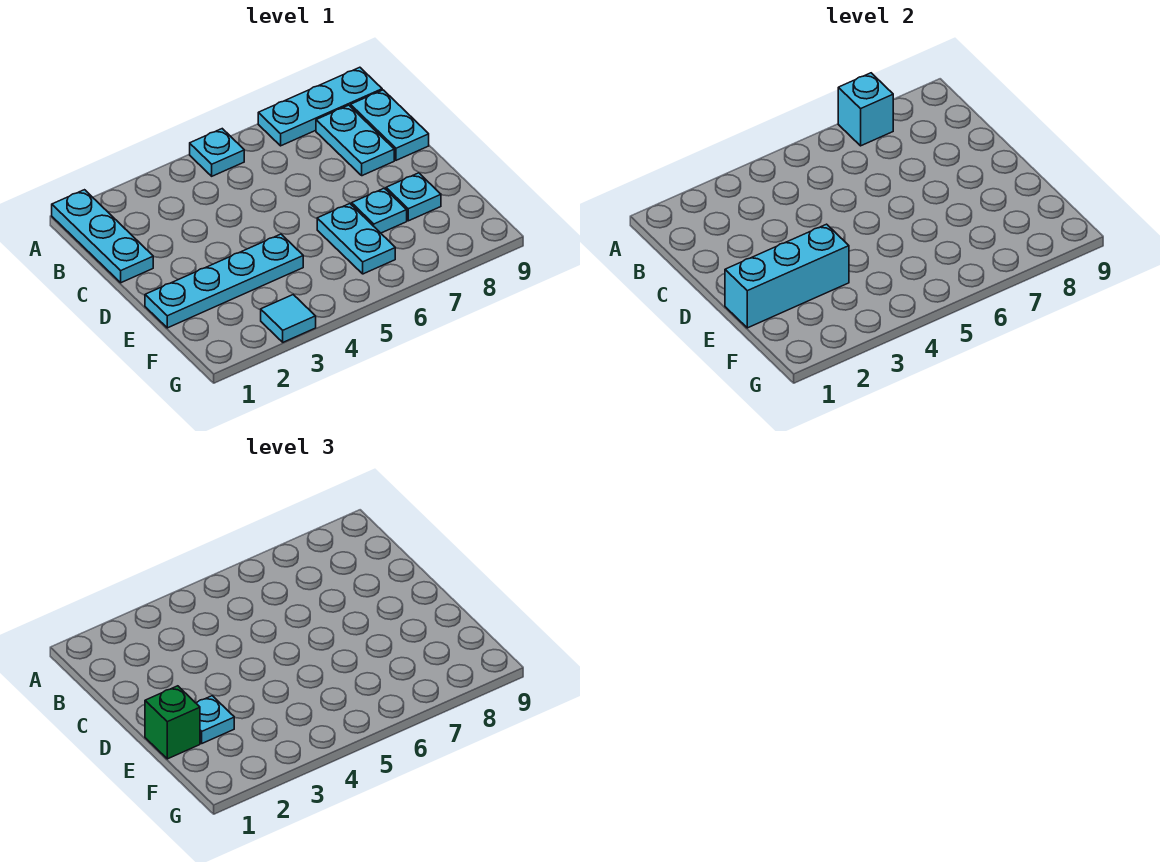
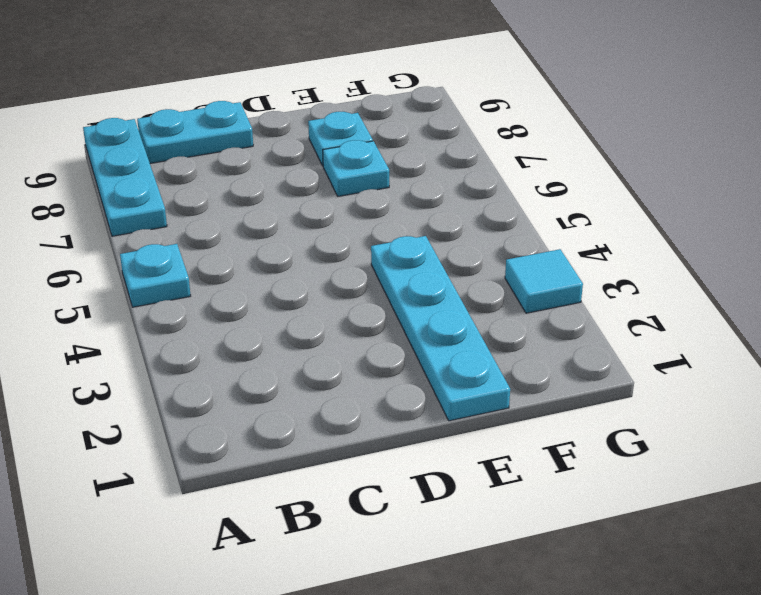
none -> cyan plate A1:C1 level 1
none -> cyan plate B8:C8 level 1
none -> cyan plate E6:F6 level 1

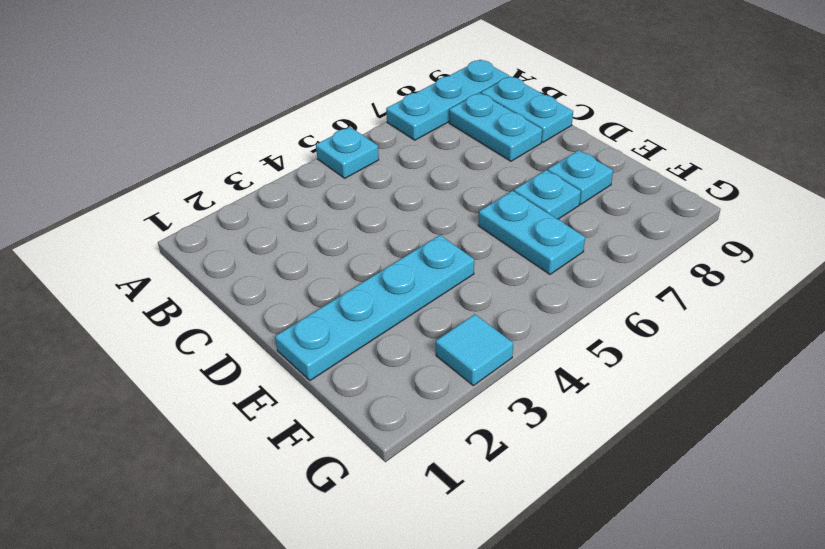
none -> cyan plate A1:C1 level 1
none -> cyan brick A7 level 2
none -> cyan brick E1:E3 level 2

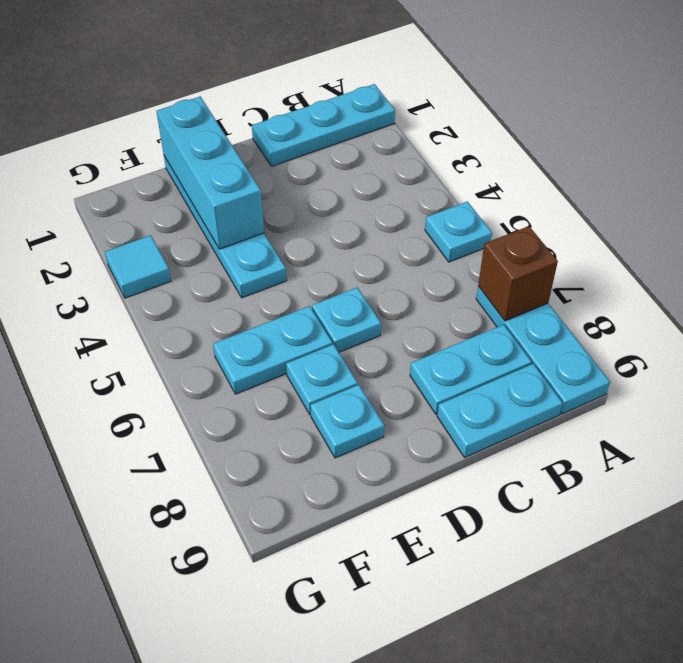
brown brick A7 level 2 -> cyan brick A7 level 2
cyan plate D6 level 1 -> cyan plate E2 level 3
none -> green brick E1 level 3

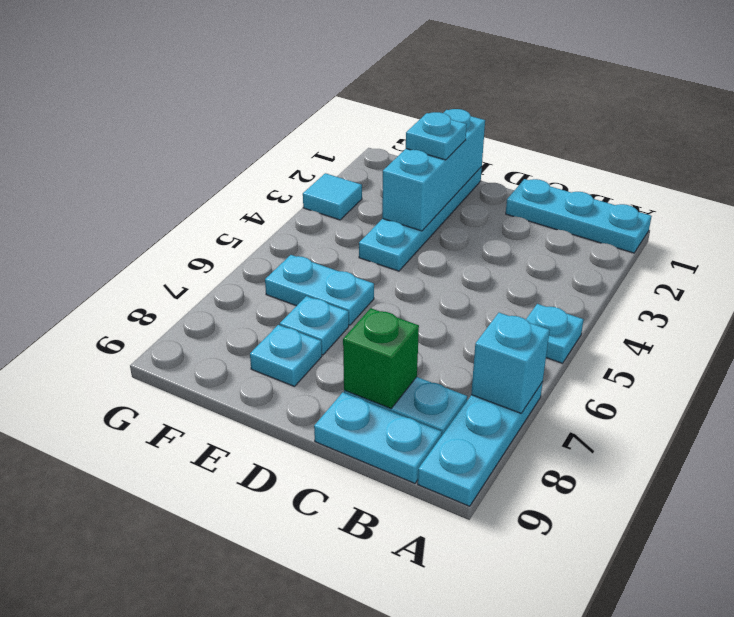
green brick C8 level 2 -> green brick E1 level 3

